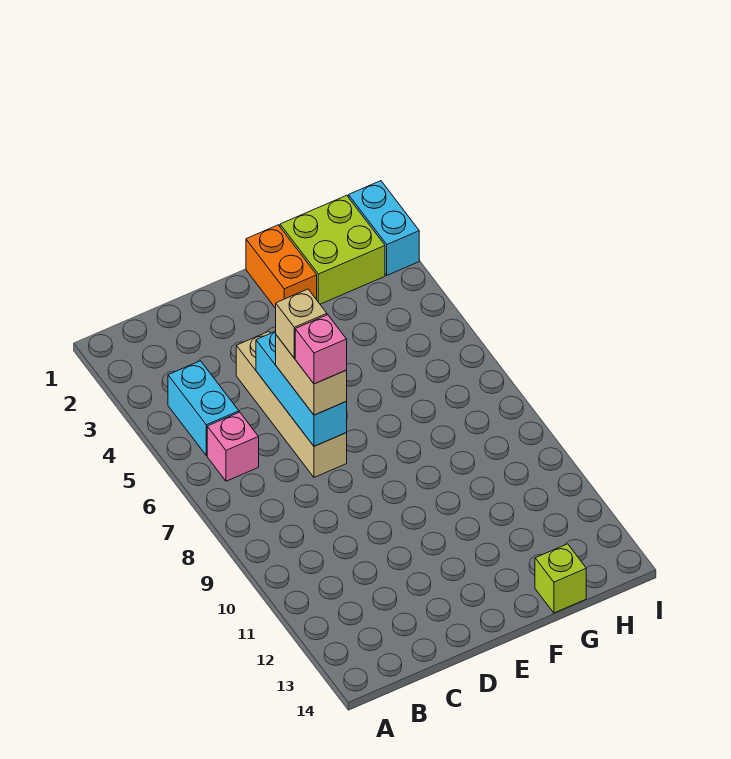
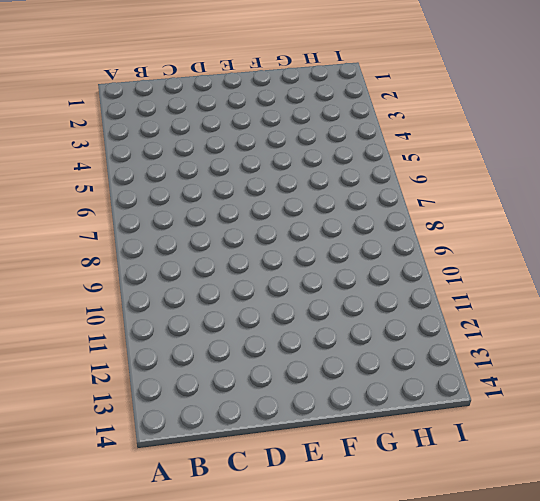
none -> cyan brick B4:B5 level 1
none -> pink brick B6 level 1

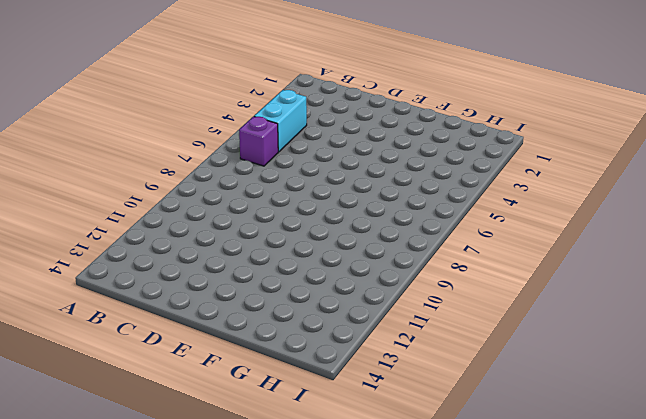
purple brick B6 level 1 -> pink brick B6 level 1
none -> tan brick D4:D7 level 1
none -> orange brick F1:F2 level 1

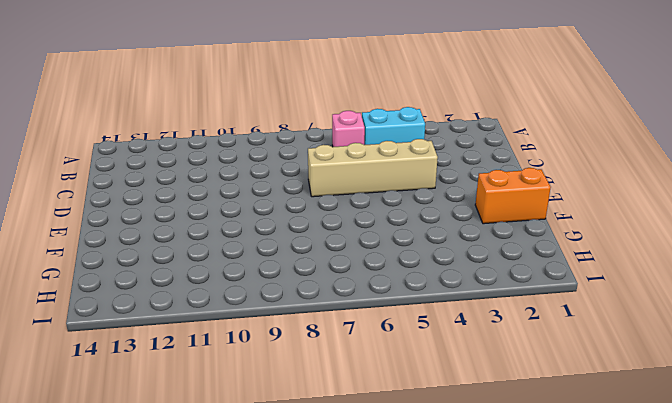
none -> lime brick G1:H2 level 1
none -> lime brick G14 level 1

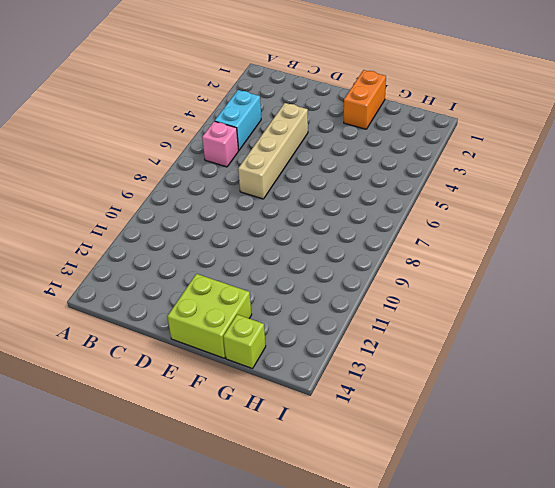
lime brick E13:F14 level 1 -> lime brick G1:H2 level 1
none -> cyan brick I1:I2 level 1
none -> cyan brick D5:D7 level 2

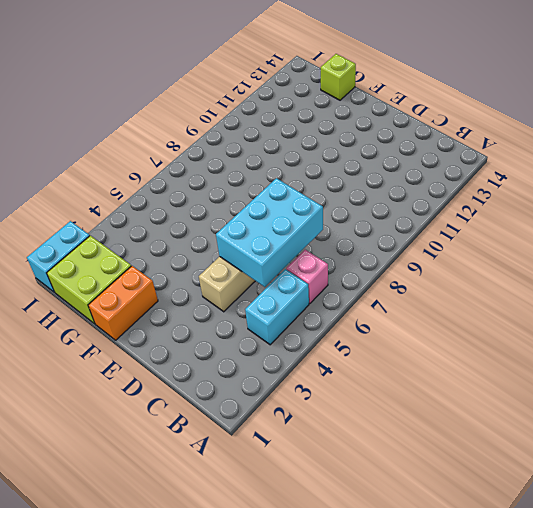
cyan brick C5:D7 level 2 -> cyan brick D5:D7 level 2
none -> tan brick D6:D7 level 3
none -> tan brick D6 level 4

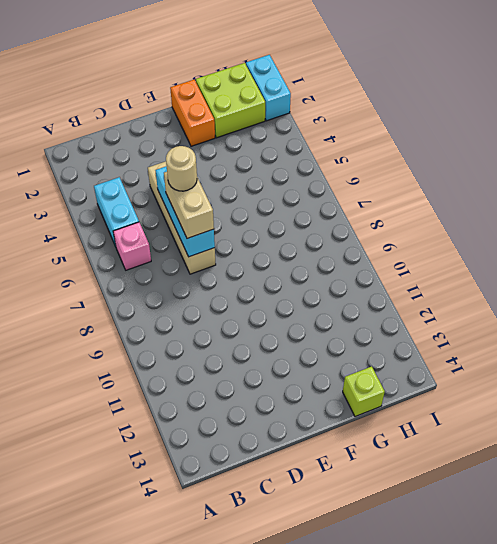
tan round brick D6 level 4 -> tan brick D6 level 4
none -> pink brick D7 level 4

